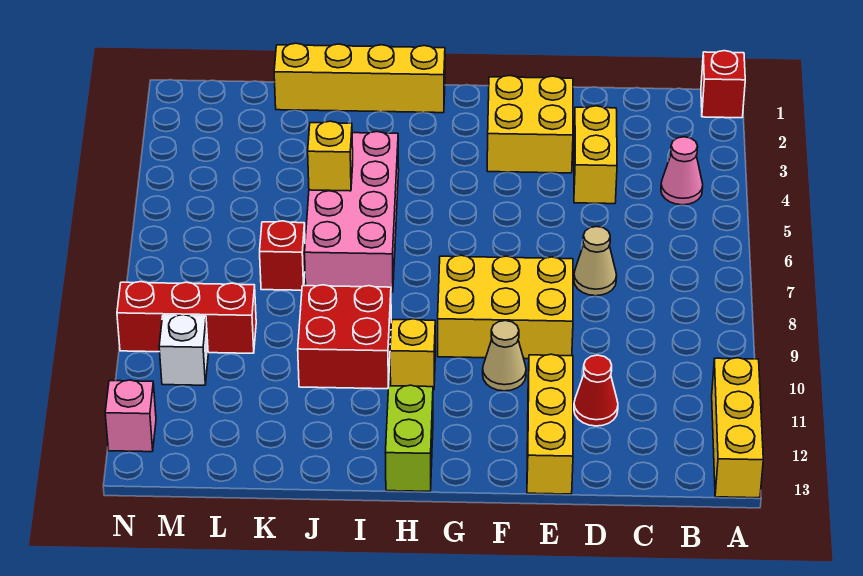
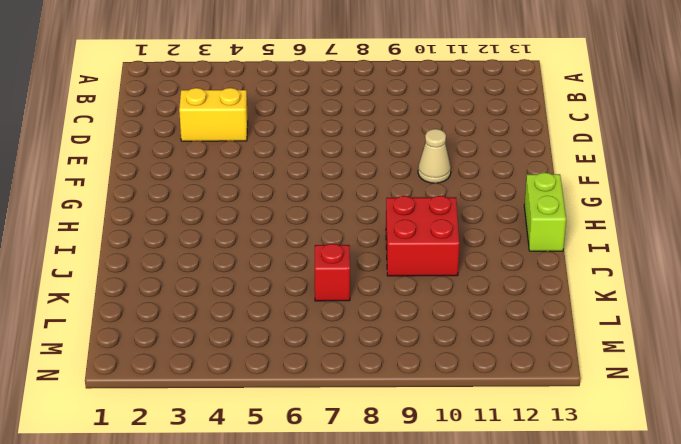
lime brick H13:I13 level 1 -> lime brick H12:H13 level 1
none -> red brick A1 level 1
none -> yellow brick A11:A13 level 1
none -> pink cone B4 level 1

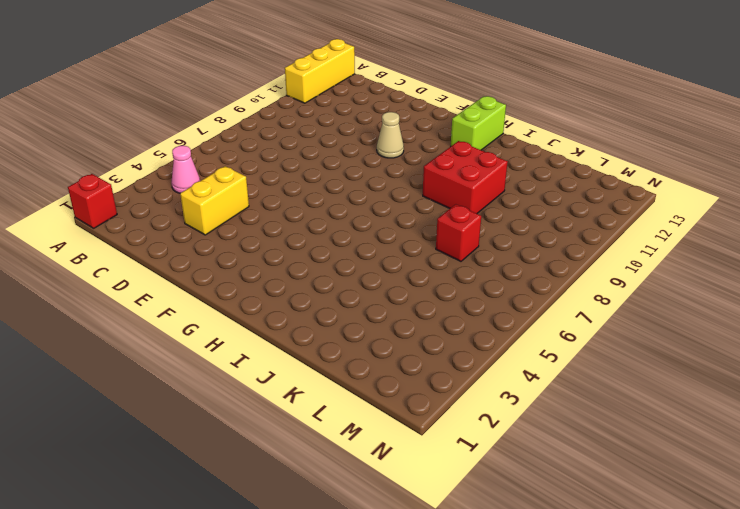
none -> tan cone D7 level 1
none -> red cone D11 level 1
none -> yellow brick E2:F3 level 1

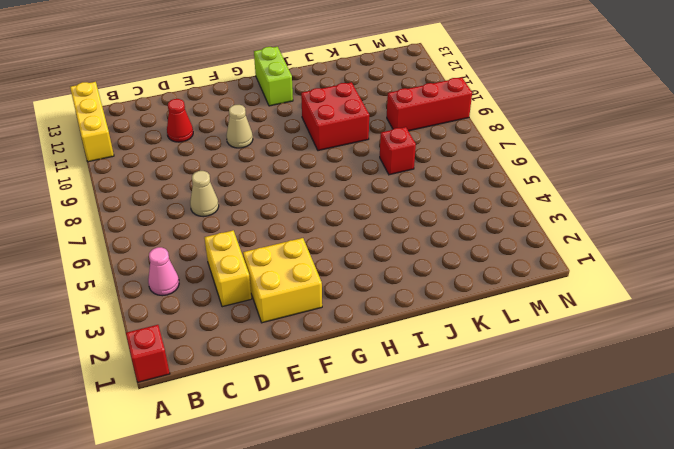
none -> yellow brick E8:G9 level 1
none -> yellow brick E11:E13 level 1
none -> yellow brick H1:K1 level 1

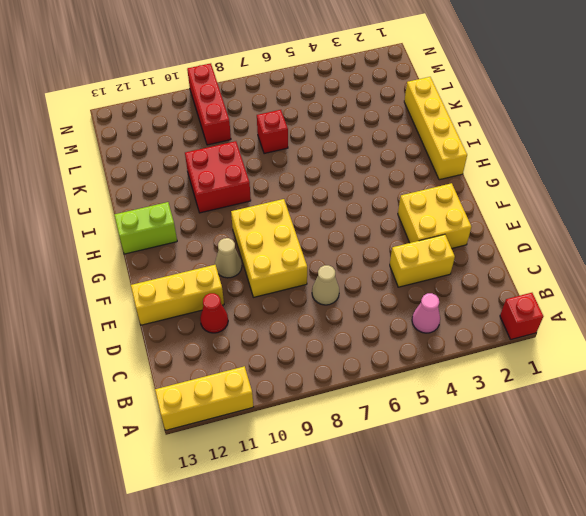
none -> yellow brick H10 level 1
none -> pink brick I4:J7 level 1
none -> white brick M10 level 1

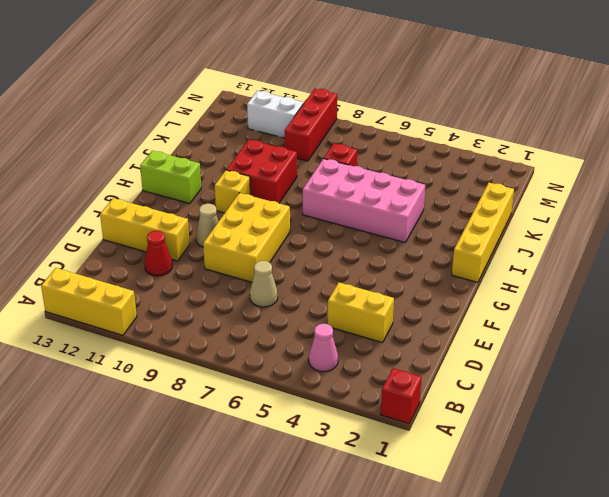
white brick M10:M11 level 1 -> white brick M10 level 1
none -> yellow brick E2:F3 level 1
none -> pink brick N12 level 1
none -> yellow brick J5 level 2

